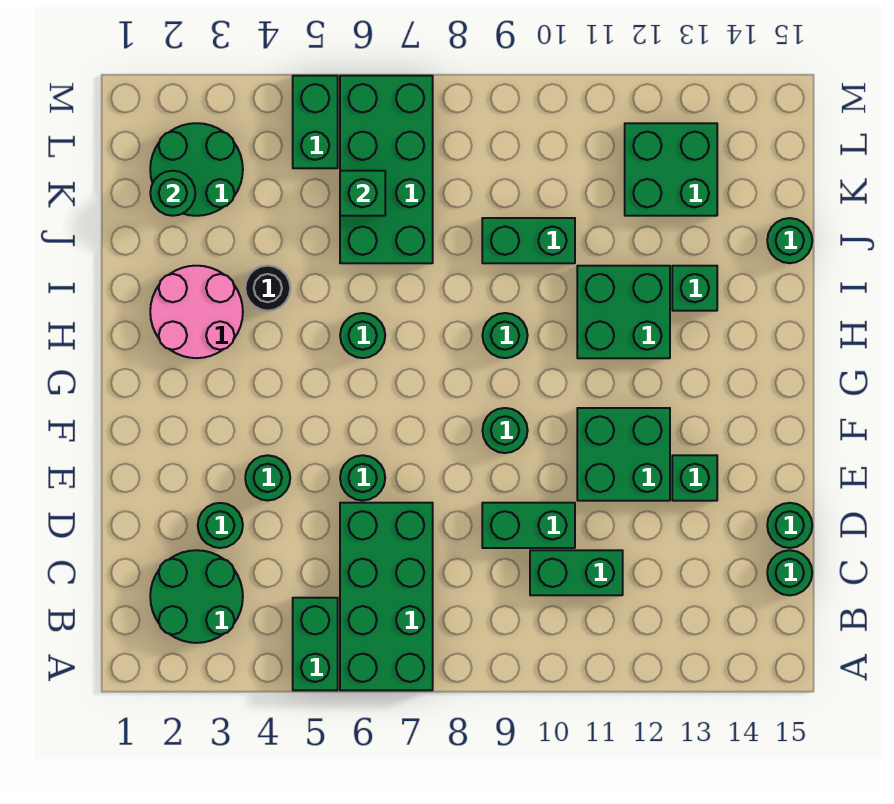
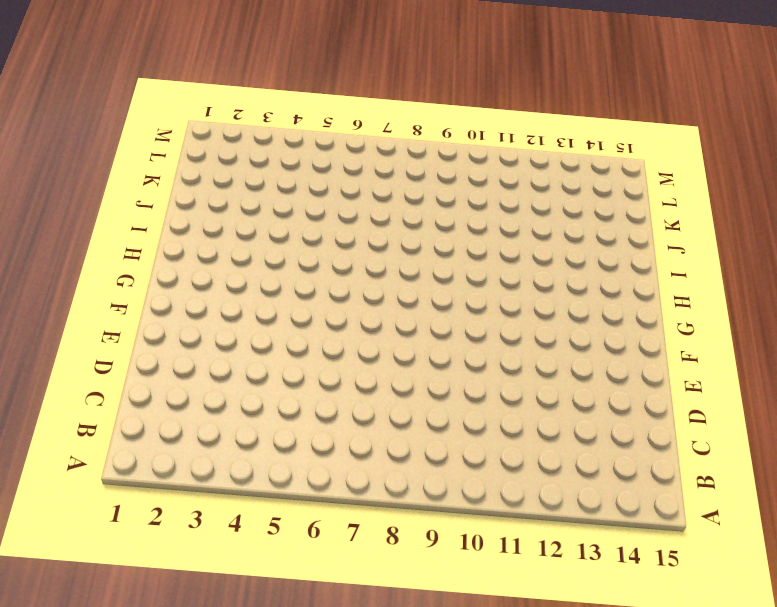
none -> green brick A5:B5 level 1
none -> green brick A6:D7 level 1
none -> green round brick B2:C3 level 1

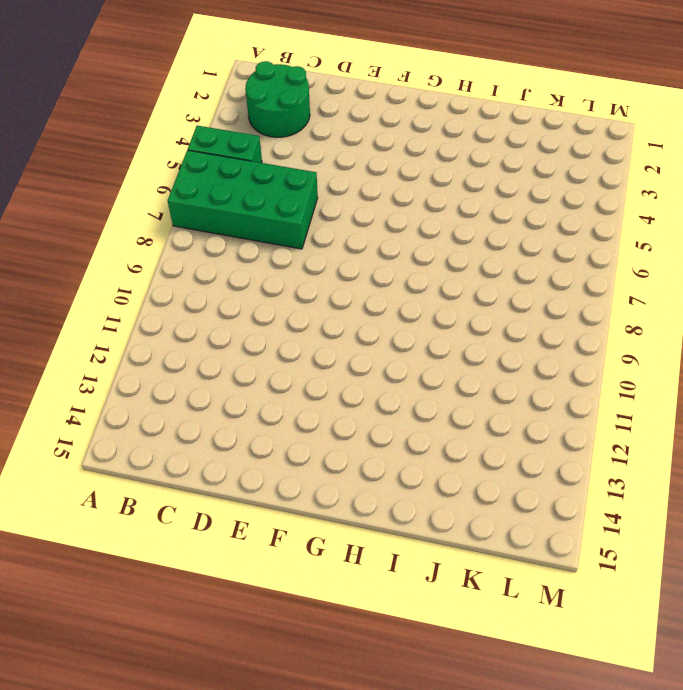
none -> green brick C10:C11 level 1
none -> green round brick C15 level 1
none -> green round brick D3 level 1

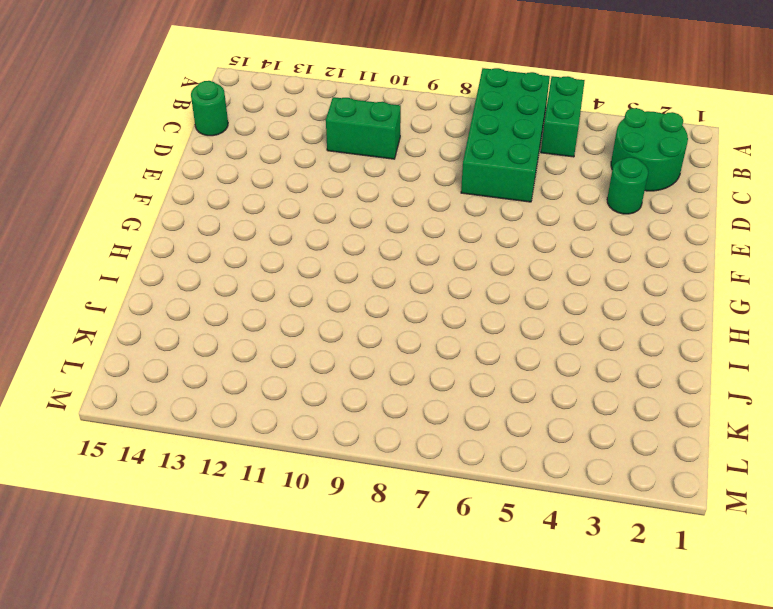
none -> green brick D9:D10 level 1
none -> green round brick D15 level 1
none -> green round brick E4 level 1

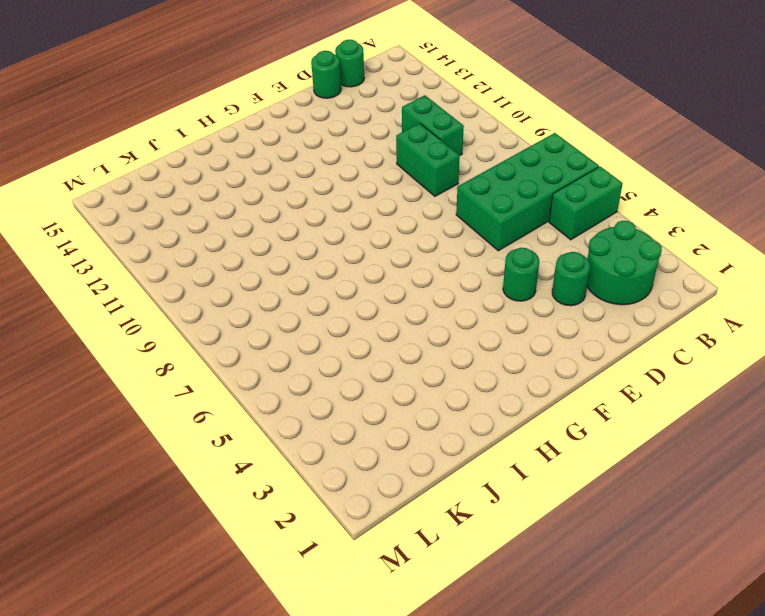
none -> green round brick E6 level 1
none -> green brick E11:F12 level 1
none -> green brick E13 level 1

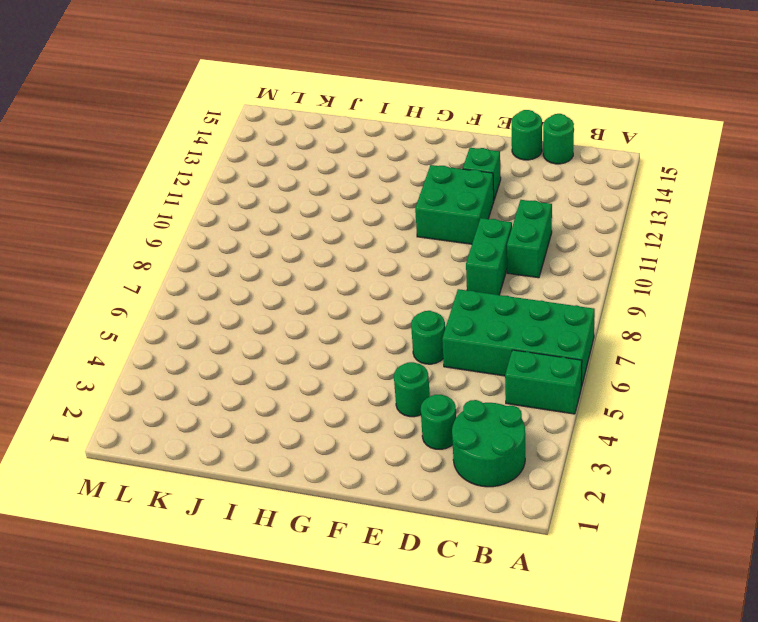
none -> green round brick F9 level 1
none -> pink round brick H2:I3 level 1
none -> green round brick H6 level 1

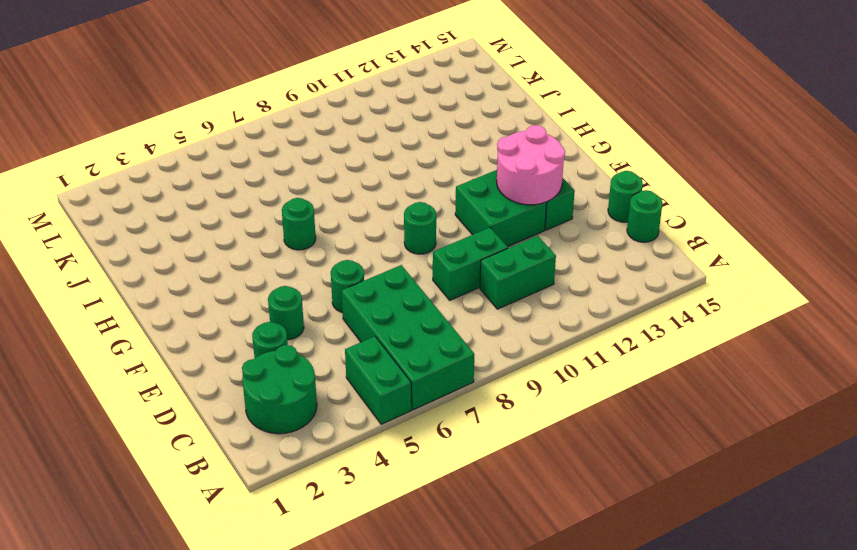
pink round brick E12:F13 level 2 -> pink round brick H2:I3 level 1
none -> green round brick H9 level 1
none -> green brick H11:I12 level 1
none -> black round brick I4 level 1

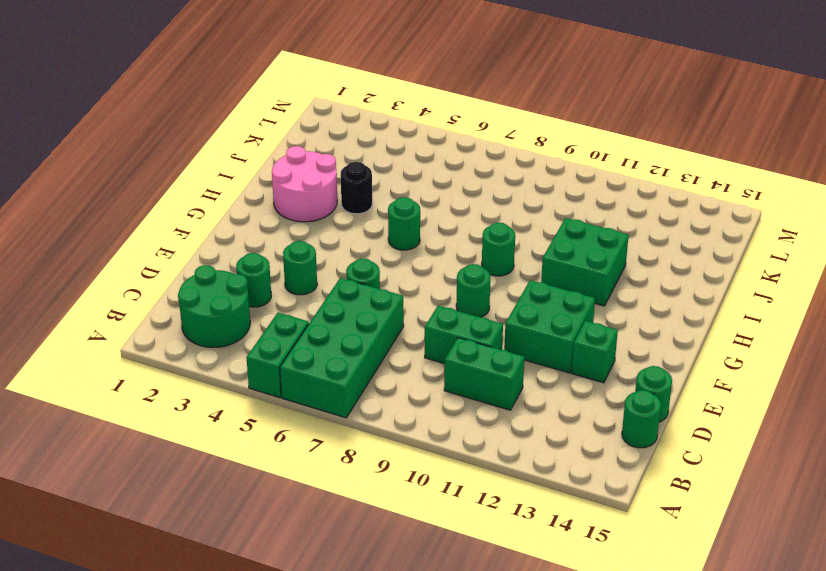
none -> green brick I13 level 1
none -> green brick J6:M7 level 1
none -> green brick J9:J10 level 1

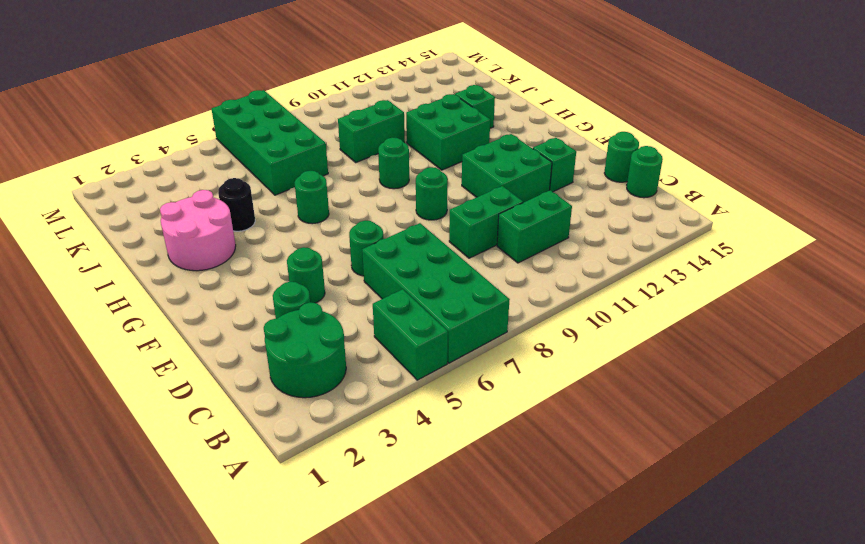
none -> green round brick J15 level 1
none -> green round brick K2:L3 level 1
none -> green brick K12:L13 level 1

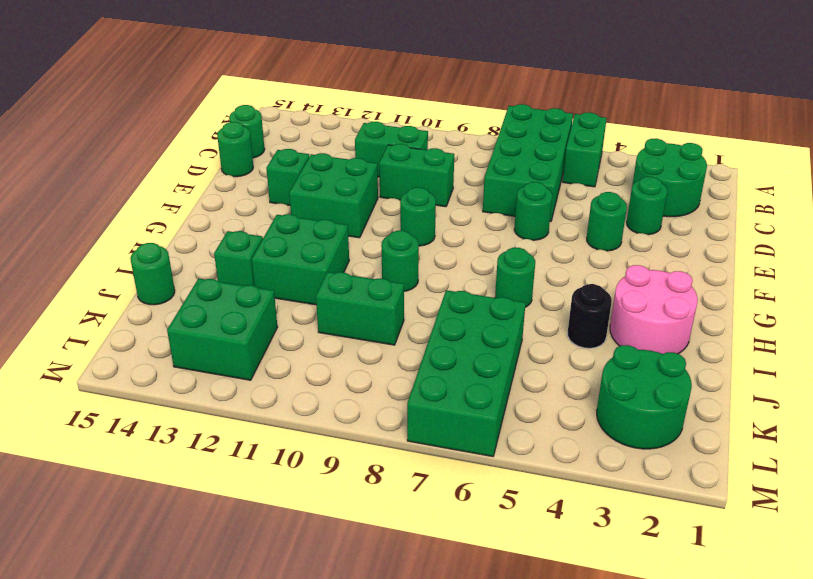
none -> green brick L5:M5 level 1
none -> green round brick K2 level 2
none -> green brick K6 level 2

